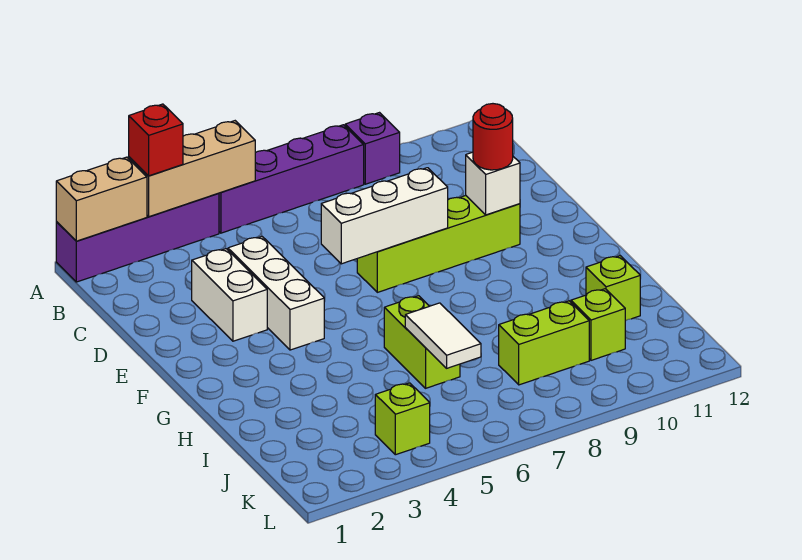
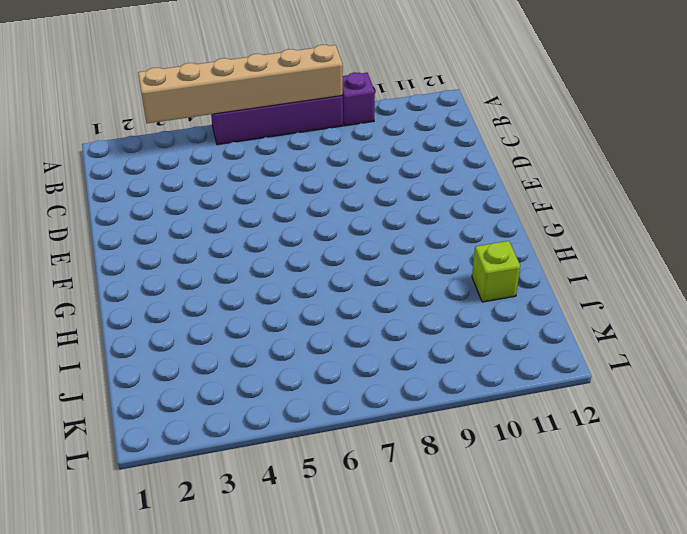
tan brick A3:A8 level 2 -> tan brick A3:A5 level 2
none -> purple brick A1:A4 level 1
none -> white brick D3:E3 level 1
none -> white brick D4:F4 level 1

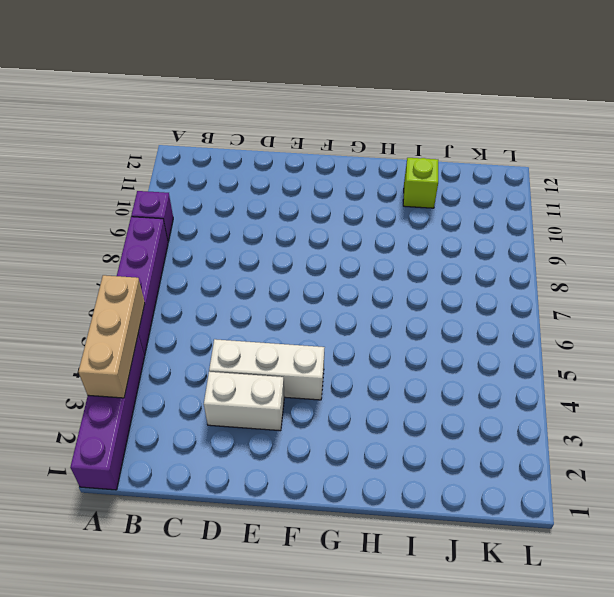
none -> lime brick E7:E10 level 1
none -> lime brick H6:I6 level 1
none -> lime brick J8:J9 level 1

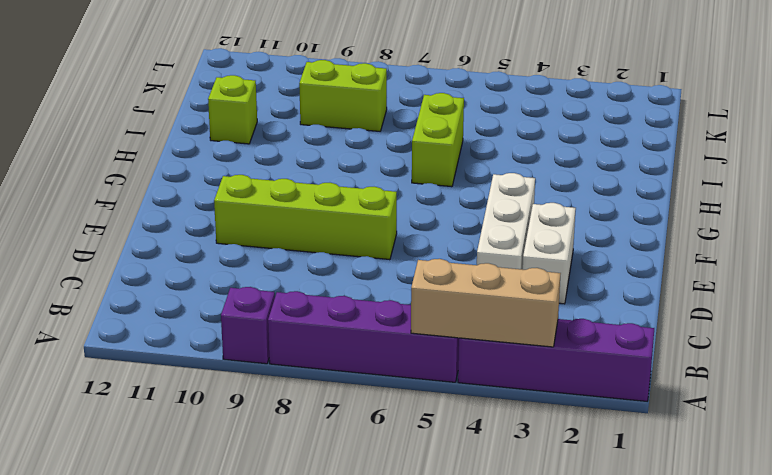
none -> lime brick J10 level 1
none -> lime brick K4 level 1
none -> tan brick A1:A2 level 2

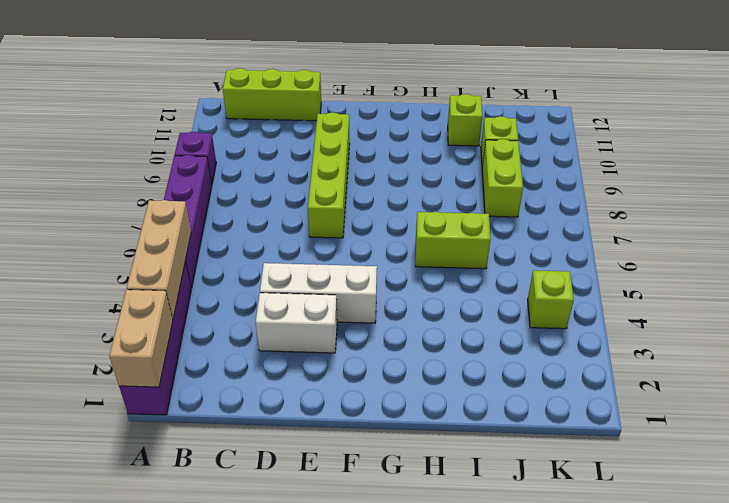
lime brick B12:D12 level 1 -> none
none -> white brick E6:E8 level 2
none -> white brick E10 level 2
none -> white tile I6:J6 level 2

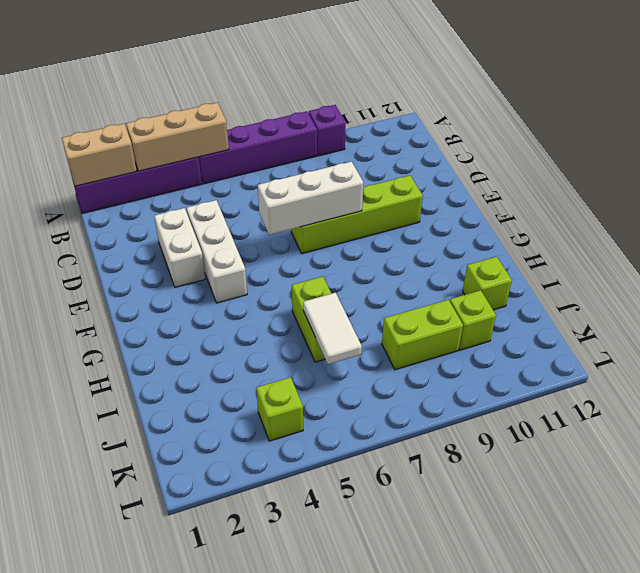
none -> white brick E10 level 2
none -> red brick A3 level 3
none -> red round brick E10 level 3

